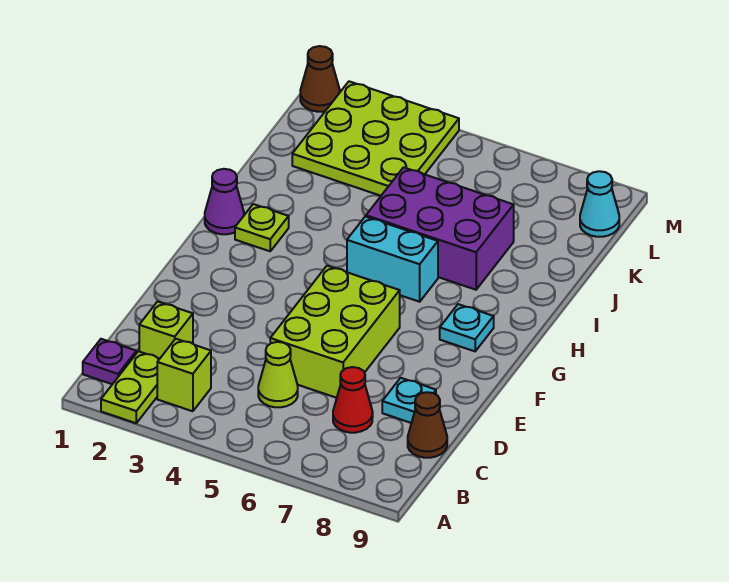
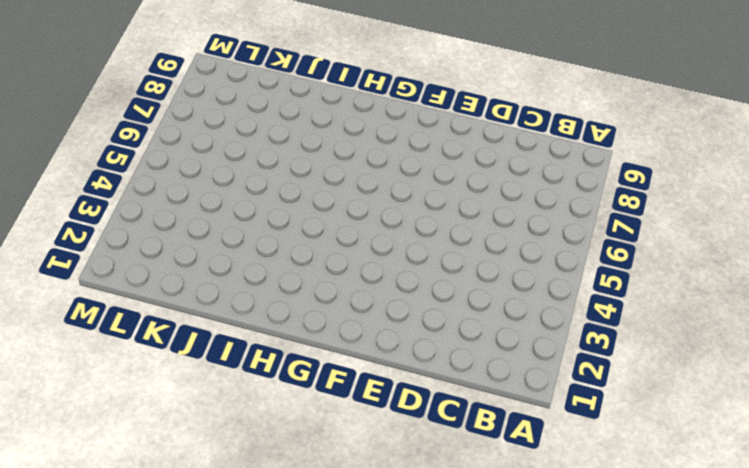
none -> lime plate A2:B2 level 1
none -> purple plate B1 level 1
none -> lime brick B3 level 1

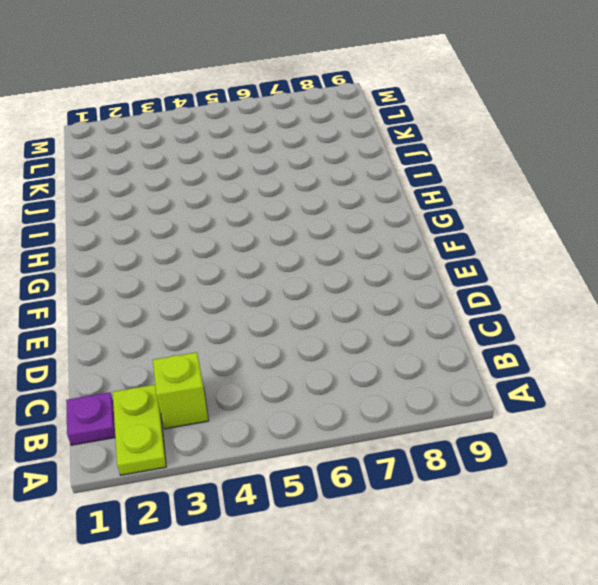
none -> lime brick C2 level 1
none -> lime cone C5 level 1
none -> red cone C7 level 1

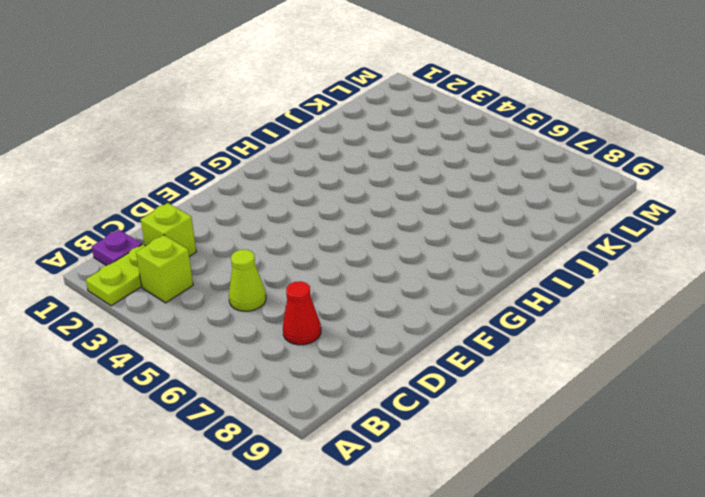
none -> brown cone C9 level 1
none -> lime brick D5:F6 level 1
none -> cyan plate D8 level 1

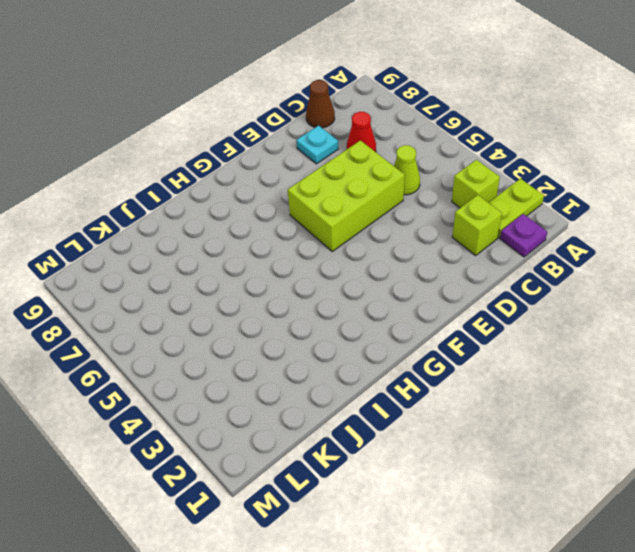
none -> cyan plate G8 level 1
none -> purple cone H1 level 1
none -> lime plate H2 level 1

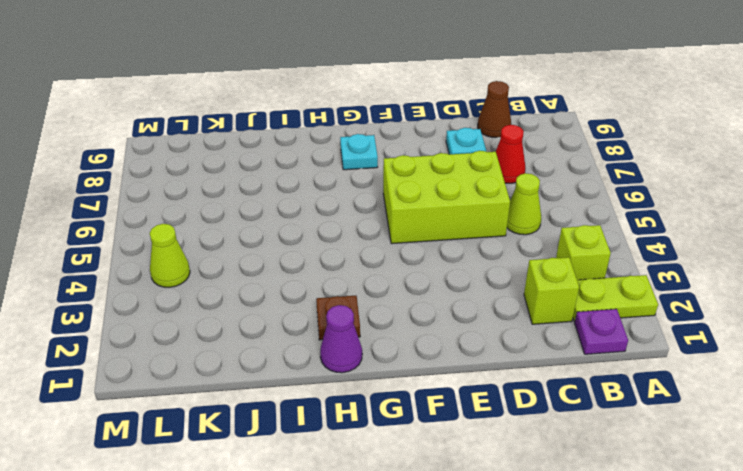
brown plate H2 level 1 -> lime plate H2 level 1
lime cone L4 level 1 -> lime plate K2:M4 level 1
none -> cyan brick H5:H6 level 1
none -> purple brick I5:J7 level 1
none -> cyan cone L9 level 1

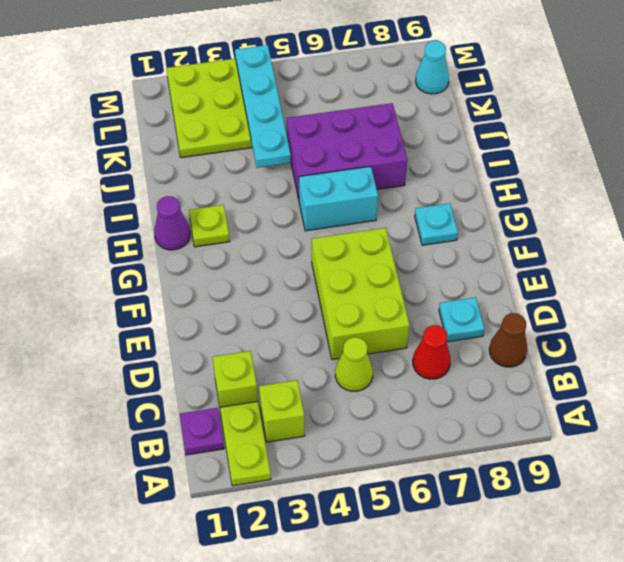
cyan plate J4:M4 level 2 -> none
none -> brown cone M1 level 1

